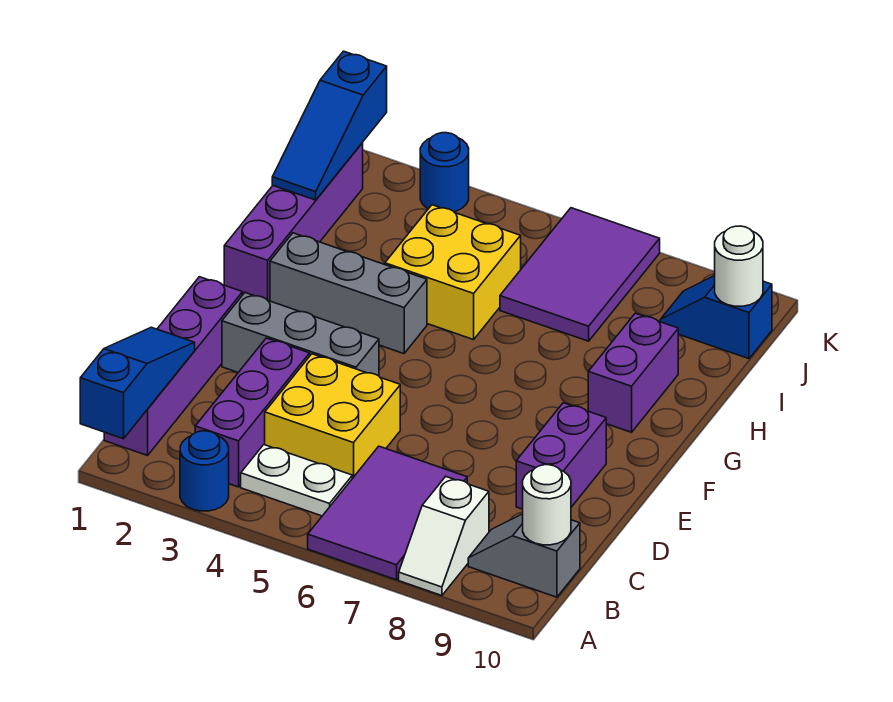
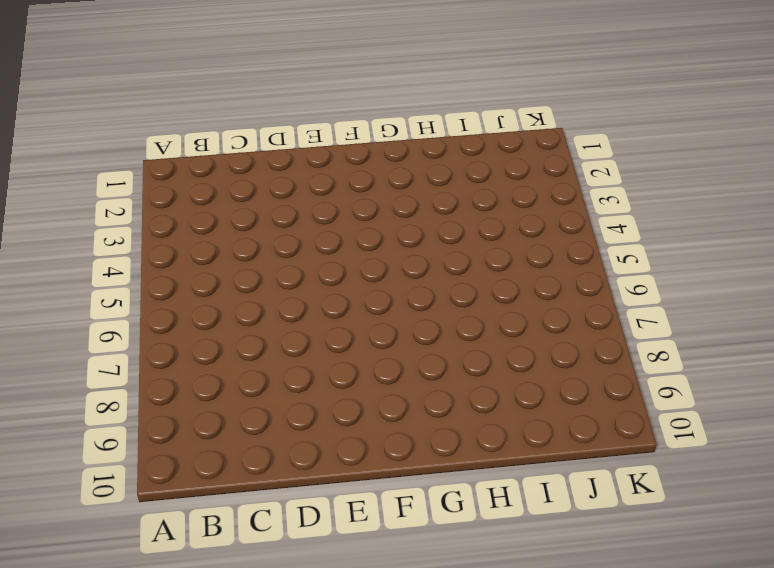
none -> blue round brick A3 level 1
none -> purple tile A6:C7 level 1
none -> white slope A8:B8 level 1 top B

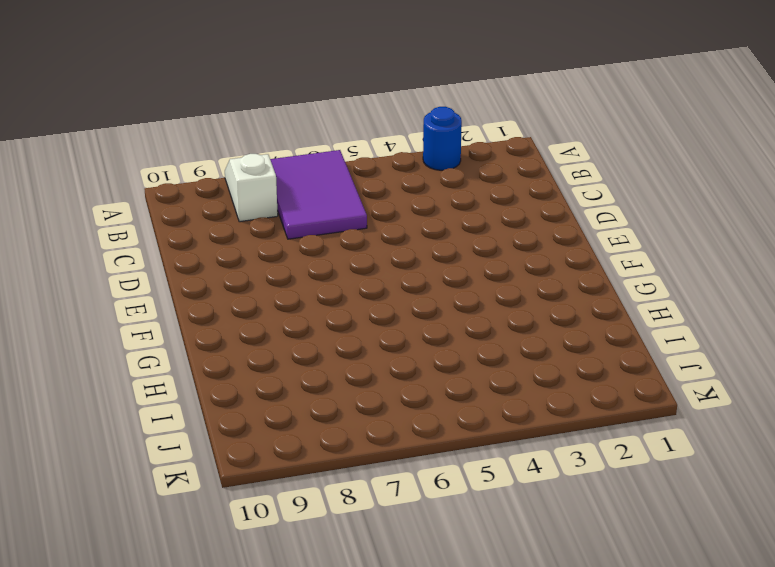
none -> purple brick B1:E1 level 1
none -> purple brick B3:D3 level 1
none -> white plate B4:B5 level 1

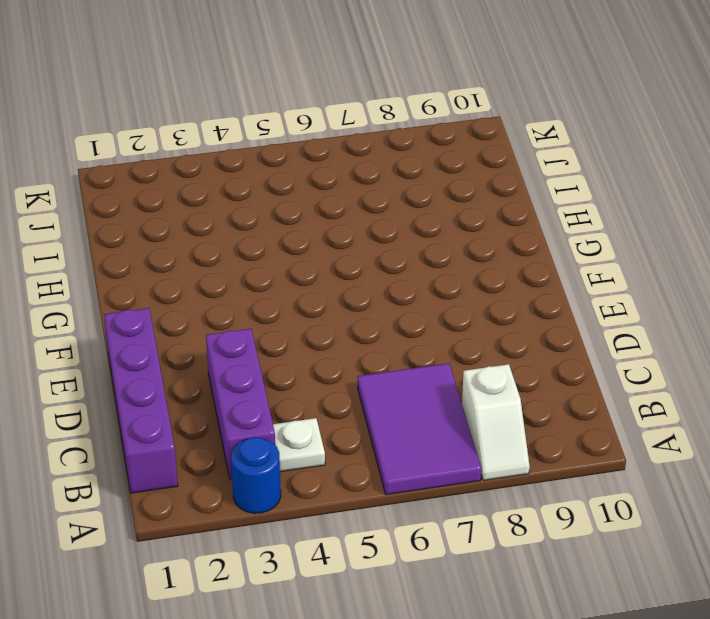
white plate B4 level 1 -> white plate B4:B5 level 1
none -> grey slope B9:B10 level 1 top 10
none -> yellow brick C4:D5 level 1
none -> purple brick D9:E9 level 1

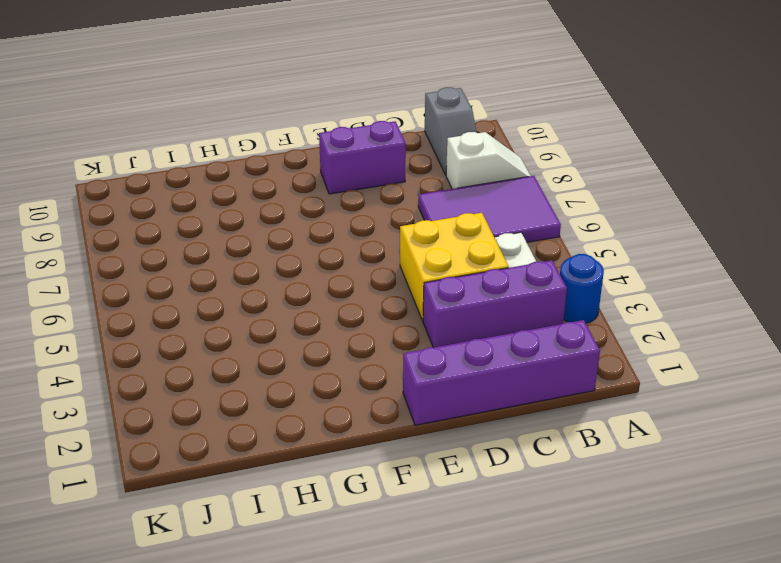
none -> grey brick E2:E4 level 1
none -> purple brick G1:J1 level 1
none -> grey brick G2:G4 level 1

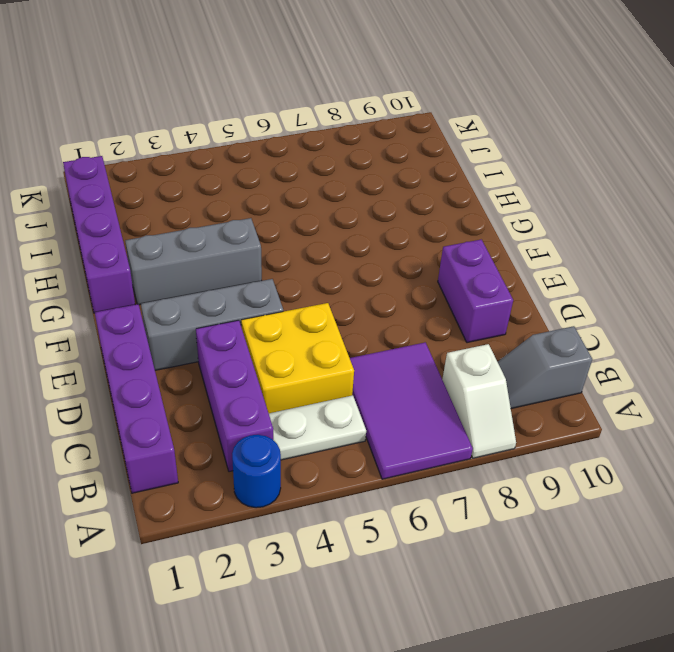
none -> purple brick G9:H9 level 1
none -> yellow brick H4:I5 level 1
none -> purple tile I6:K7 level 1

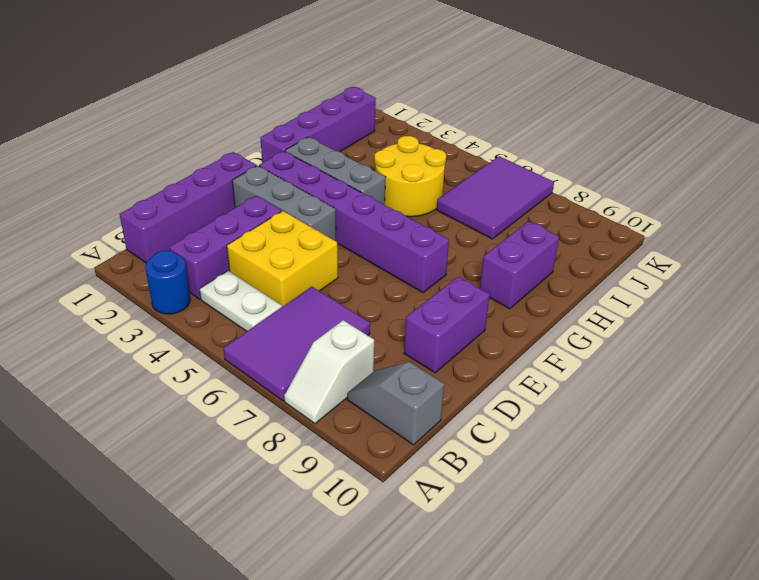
purple brick F2:F7 level 1 -> none
yellow round brick H4:I5 level 1 -> yellow brick H4:I5 level 1
none -> blue slope J9:J10 level 1 top 10
none -> blue round brick K3 level 1
none -> blue slope A1:C1 level 2 top A

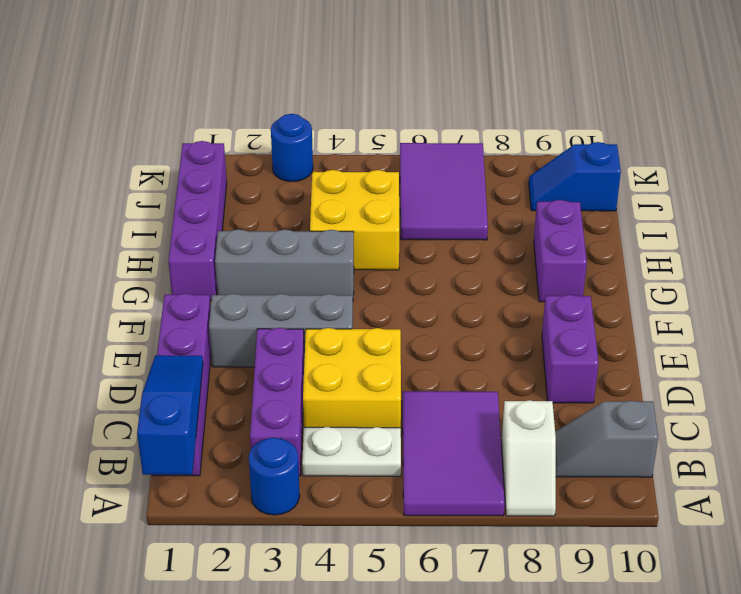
none -> white round brick B10 level 2
none -> blue slope I1:K1 level 2 top K
none -> white round brick J10 level 2

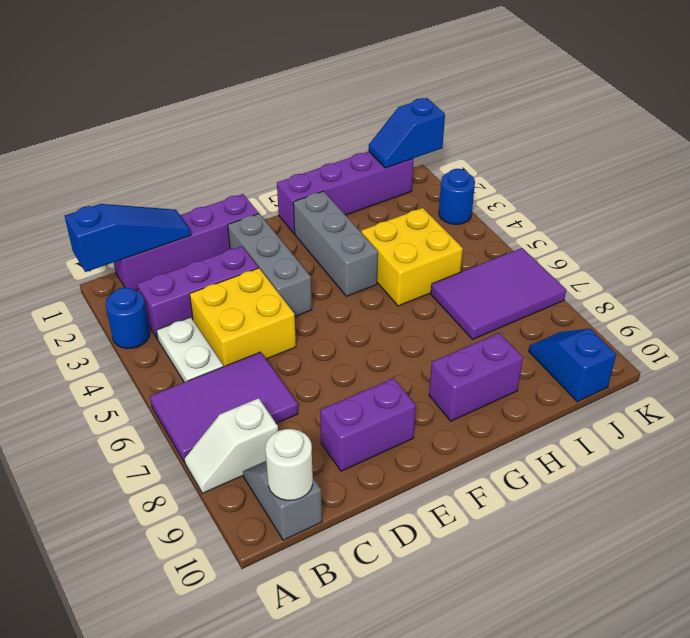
blue slope J1:K1 level 2 top K -> blue slope I1:K1 level 2 top K
none -> white round brick J10 level 2

